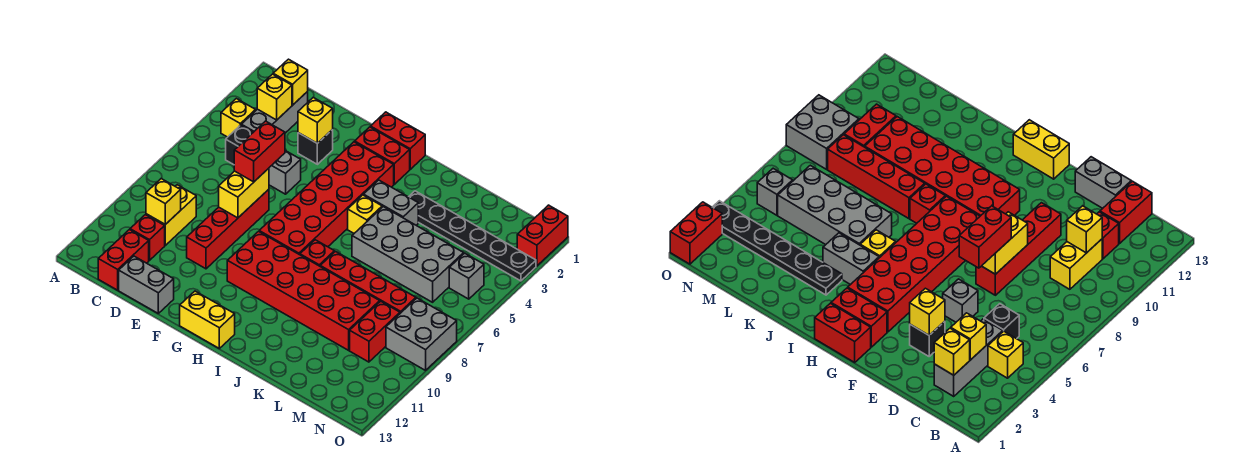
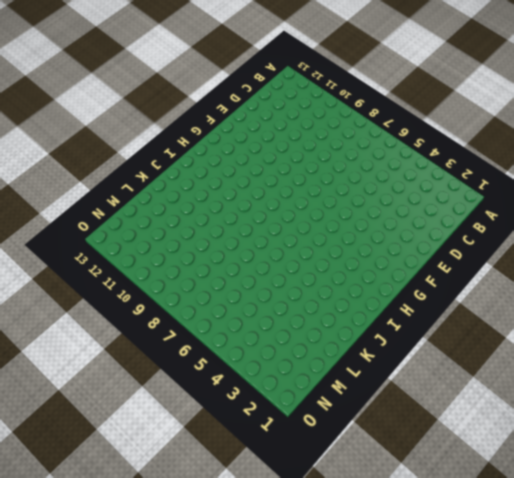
none -> yellow brick B4 level 1
none -> grey brick C2:C4 level 1
none -> black brick C5 level 1
none -> yellow brick C9:C10 level 1

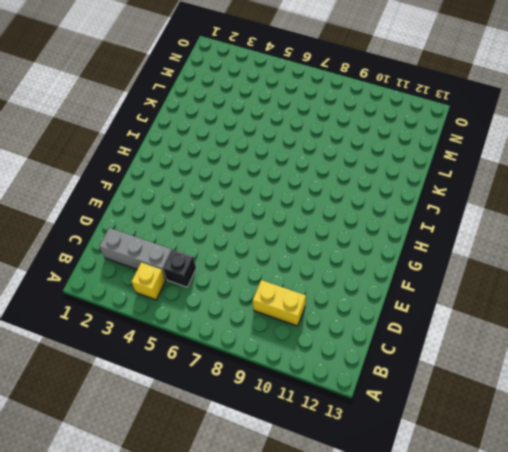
none -> red brick C11 level 1
none -> red brick C12:C13 level 1
none -> grey brick D13:E13 level 1
none -> black brick E3 level 1

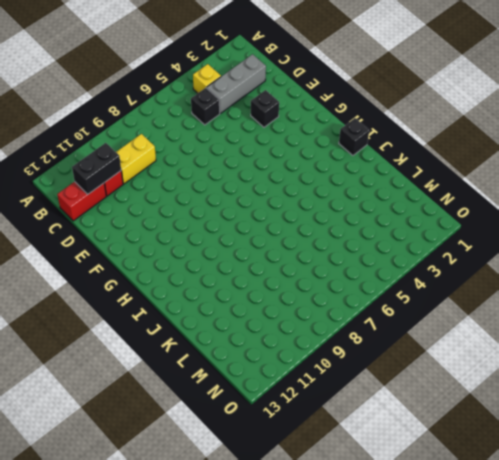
black brick C11:C12 level 2 -> none
black brick I1 level 1 -> none
none -> grey brick D13:E13 level 1
none -> grey brick E5 level 1
none -> red brick E7:E10 level 1
none -> red brick G1:H1 level 1

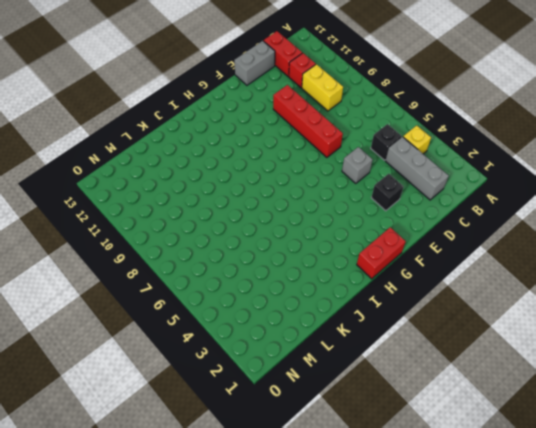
none -> red brick G2:H2 level 1
none -> red brick G3:H8 level 1
none -> red brick G9:L10 level 1
none -> yellow brick G13:H13 level 1

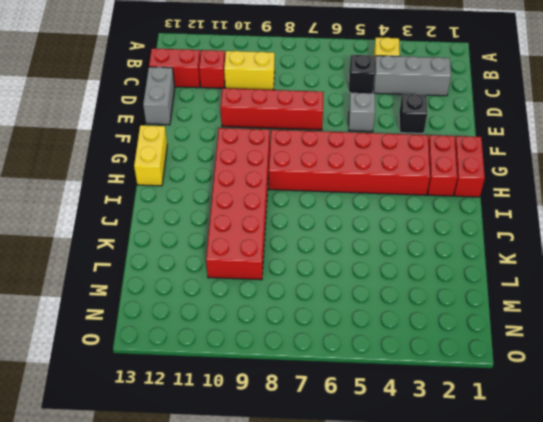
none -> grey brick I4:J4 level 1
none -> yellow brick I5 level 1
none -> red brick I8 level 1
none -> black plate J3:O3 level 1

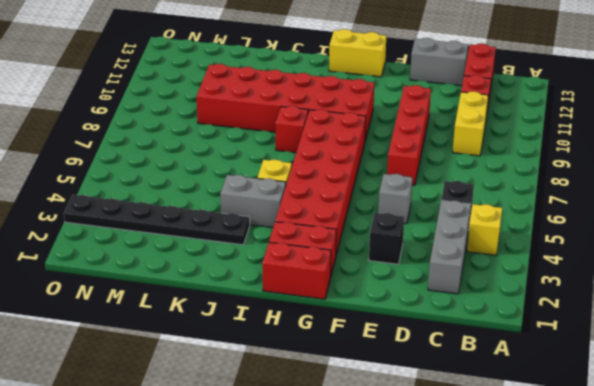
none -> grey brick J5:M6 level 1
none -> red brick J8:M8 level 1
none -> red brick M9:M10 level 1
none -> grey brick N5 level 1

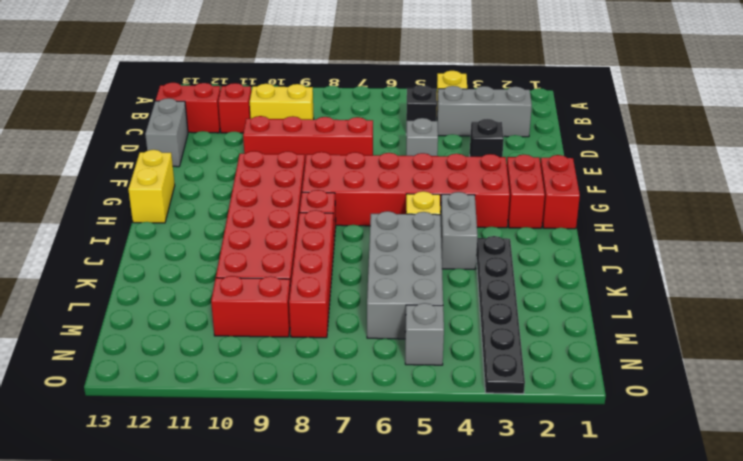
none -> grey brick N8:O9 level 1
none -> red brick O1:O2 level 1
none -> yellow brick C2 level 2
none -> yellow brick C3 level 2

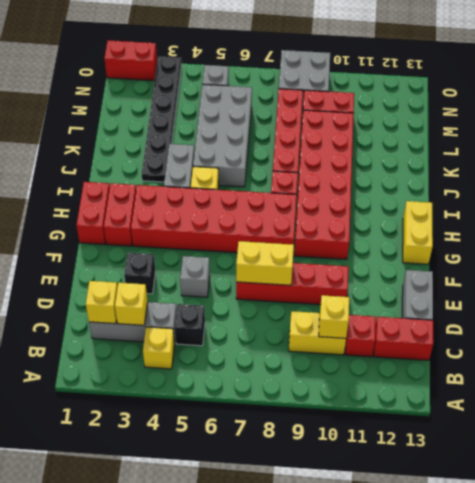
none -> yellow brick E3 level 2
none -> red brick E6:E7 level 3

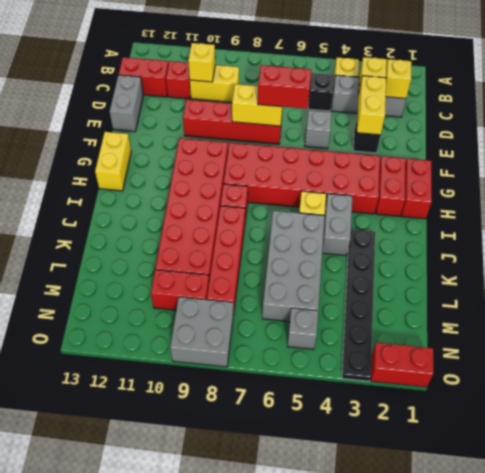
yellow brick D3:E3 level 2 -> yellow brick E3 level 2

